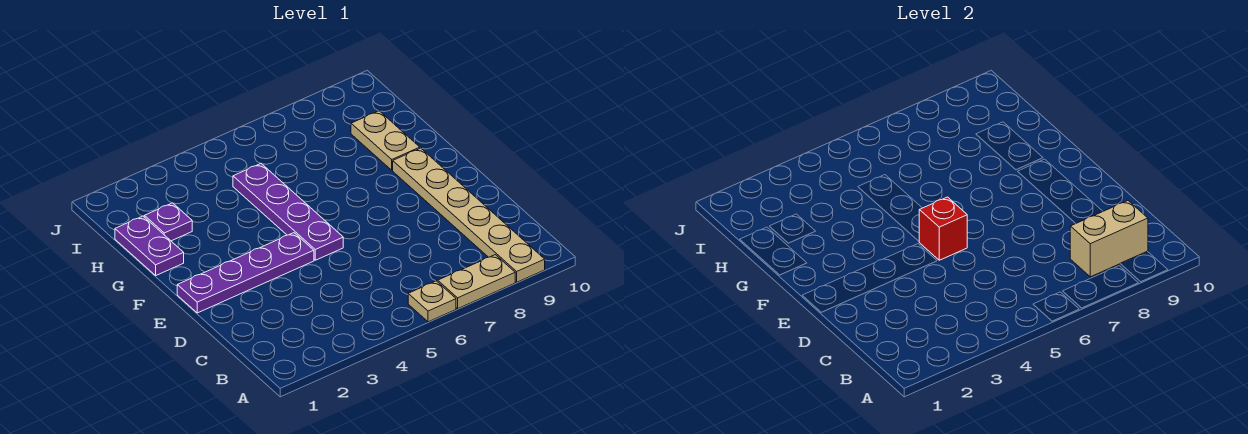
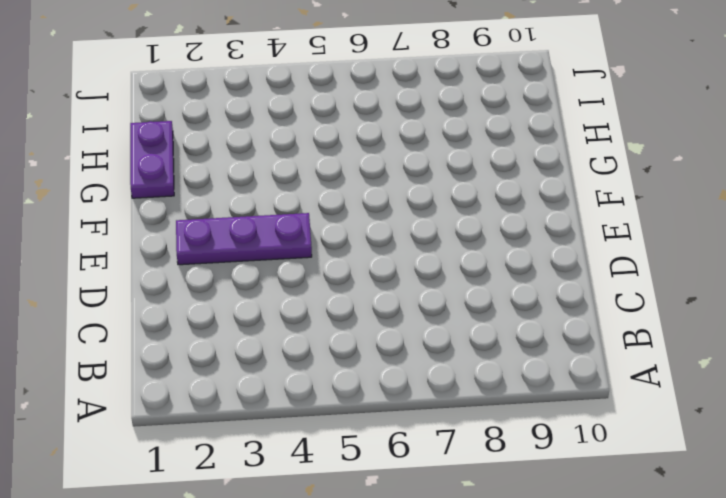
purple plate E2:E4 level 1 -> purple plate E1:E4 level 1
none -> tan plate A6 level 1
none -> tan plate A7:A8 level 1

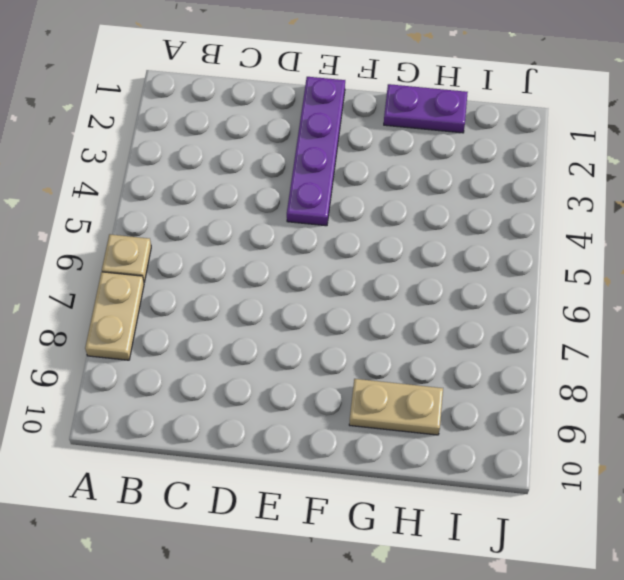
none -> tan plate A9:F9 level 1
none -> purple plate E5:H5 level 1

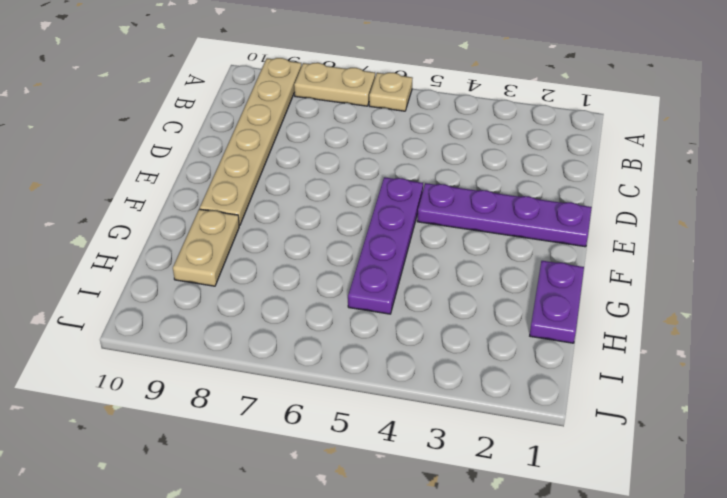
none -> purple plate H2 level 1
none -> tan brick B8:B9 level 2

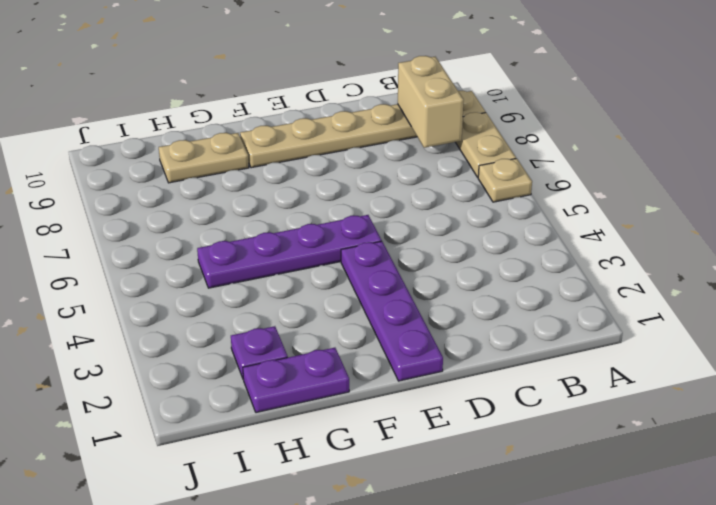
none -> red brick E5 level 2

